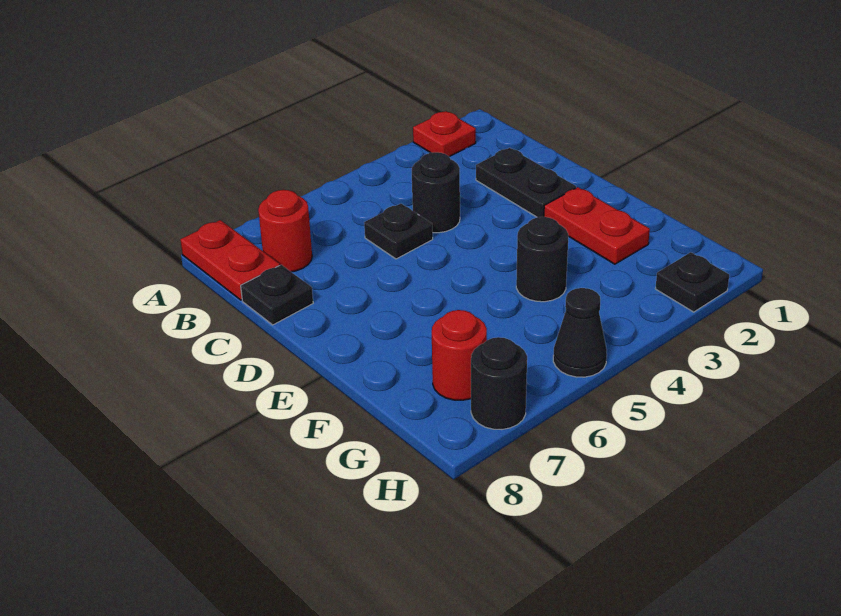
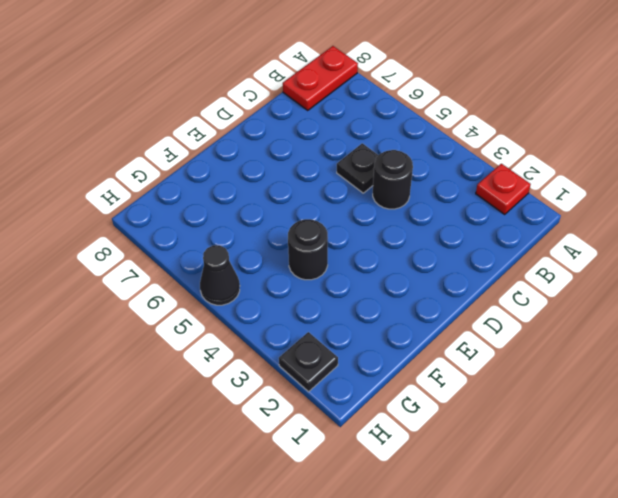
none -> red round brick B7 level 1
none -> black plate C2:D2 level 1
none -> black plate C8 level 1

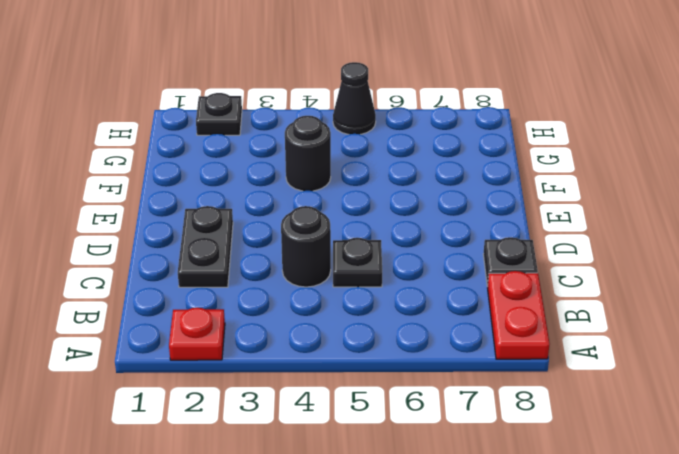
none -> red round brick B7 level 1
none -> red plate E2:F2 level 1
none -> red round brick G7 level 1

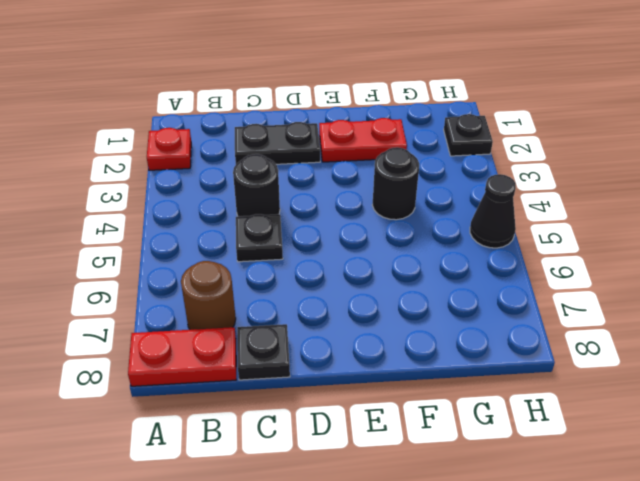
brown round brick B7 level 1 -> red round brick B7 level 1
none -> red round brick G7 level 1
none -> black round brick H7 level 1

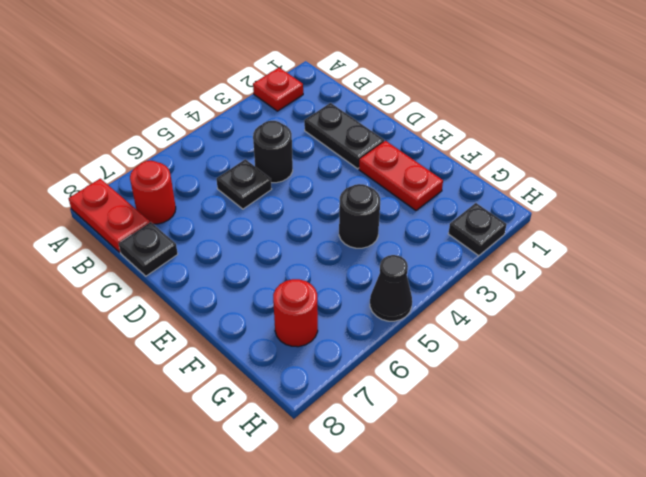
none -> black round brick H7 level 1

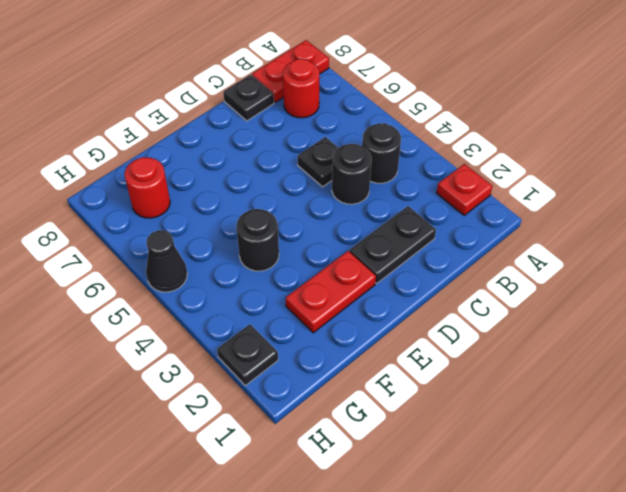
black round brick B4 level 1 -> black round brick H7 level 1

